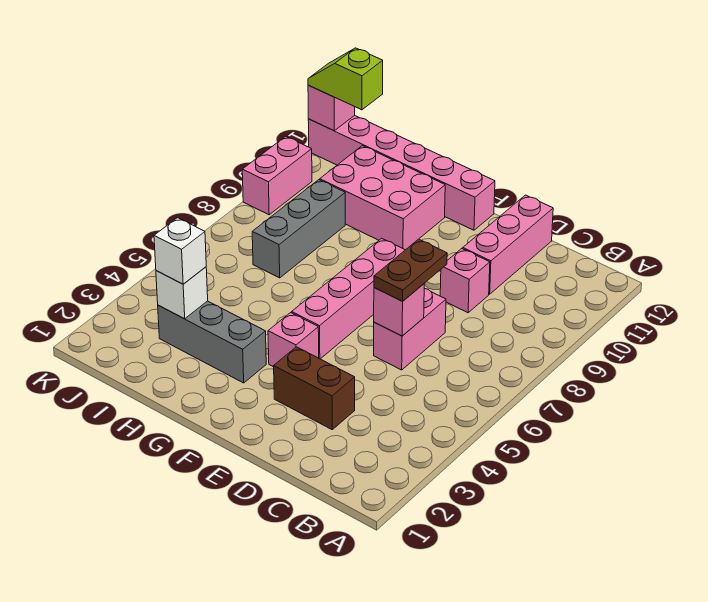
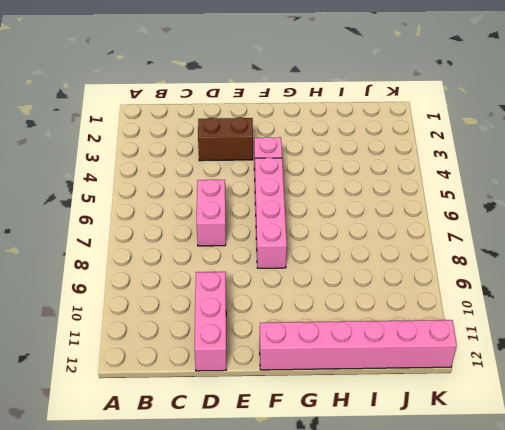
none -> pink brick D9 level 1
none -> grey brick G3:I3 level 1
none -> pink brick G10:I11 level 1

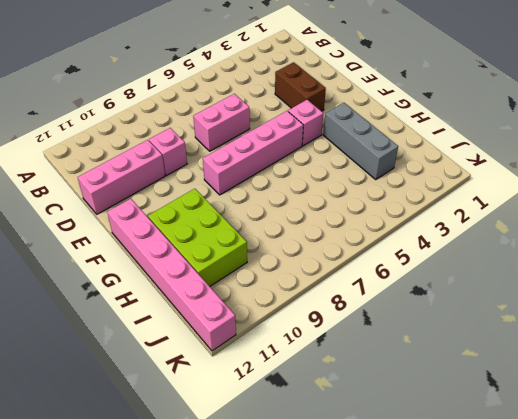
lime brick G10:I11 level 1 -> pink brick G10:I11 level 1
none -> grey brick I7:I9 level 1
none -> pink brick K9:K10 level 1
none -> pink brick D6 level 2

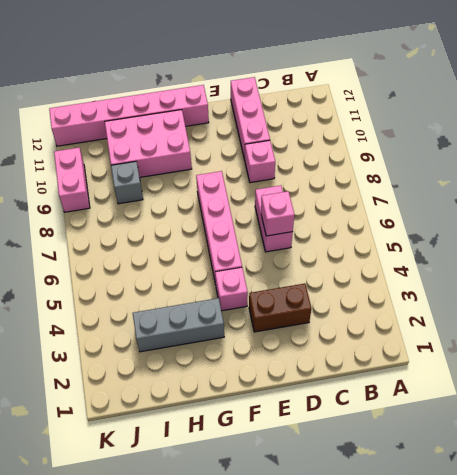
grey brick I9 level 1 -> grey brick I7:I9 level 1
none -> white brick I3 level 2
none -> pink brick K12 level 2
none -> brown plate D6:D7 level 3

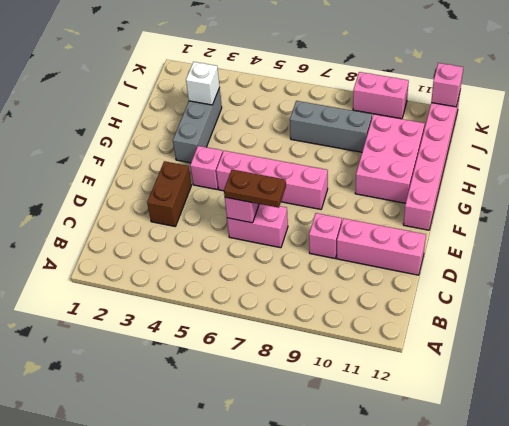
none -> white brick I3 level 3
none -> lime slope J12:K12 level 3 top J

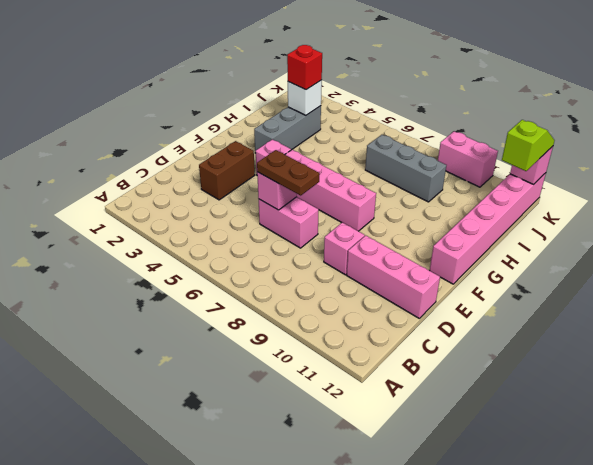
red brick I3 level 3 -> white brick I3 level 3
none -> pink brick G10:I11 level 1

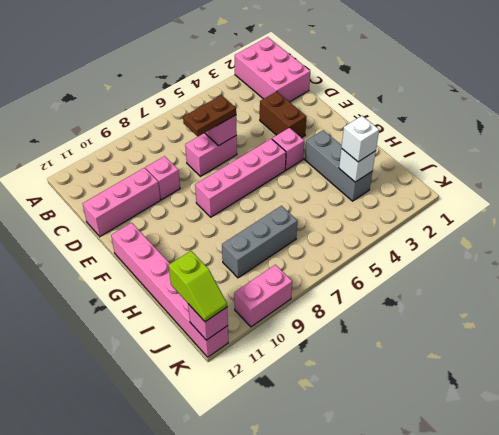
pink brick A1:C2 level 1 -> pink brick G10:I11 level 1

